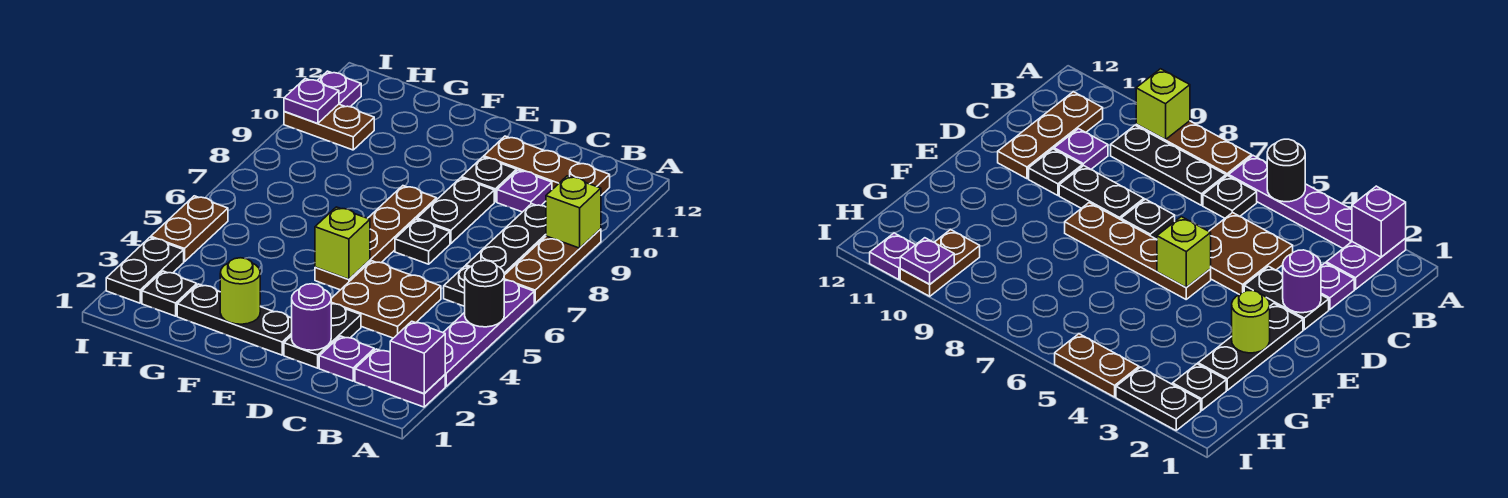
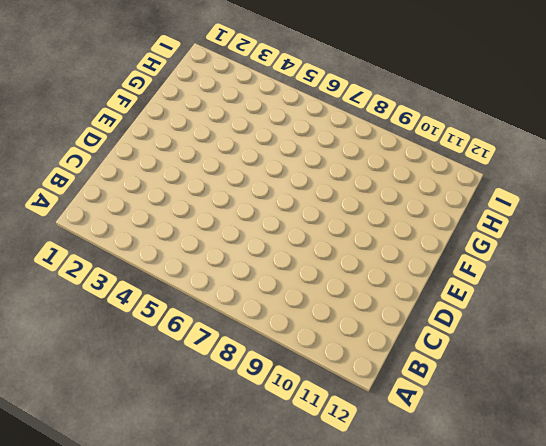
none -> purple plate A2:B2 level 1
none -> purple plate A3:A6 level 1
none -> brown plate A7:A9 level 1

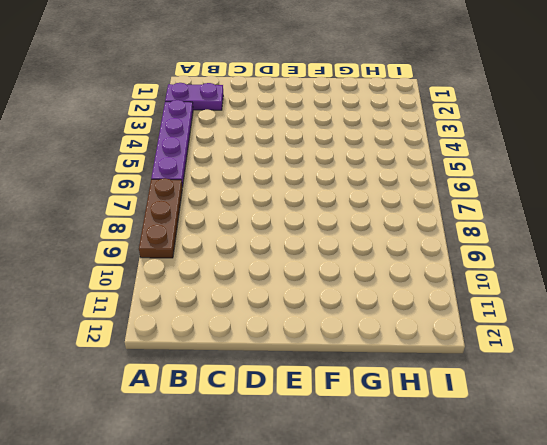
none -> black plate B6 level 1
none -> black plate B7:B9 level 1
none -> brown plate B11:D11 level 1

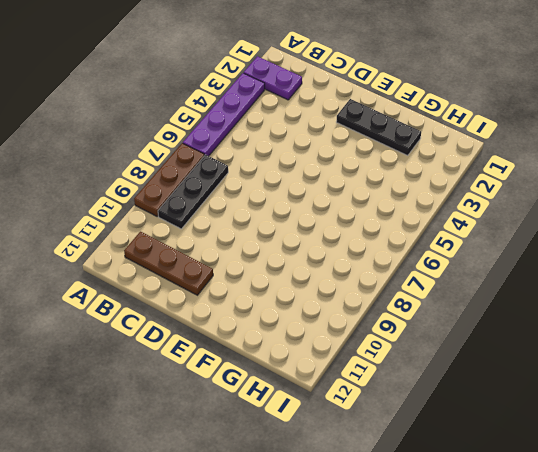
none -> black plate B6 level 1
none -> purple plate C2 level 1
none -> brown plate C4:D5 level 1

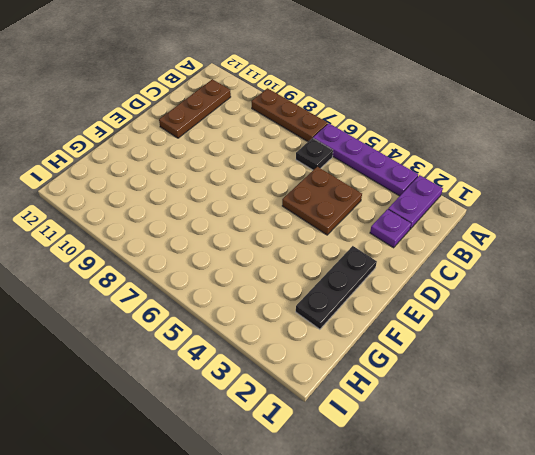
none -> black plate B7:B9 level 1
none -> purple plate C10 level 1
none -> black plate D2:D3 level 1

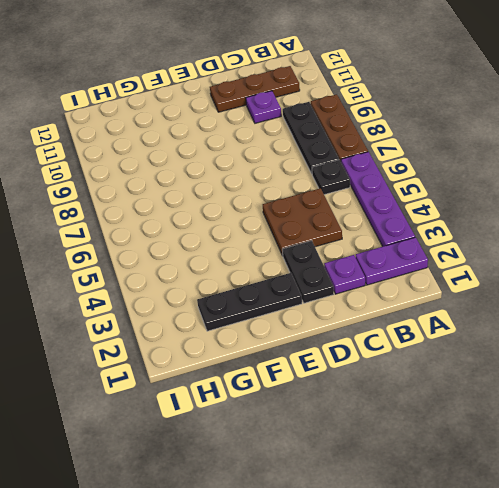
none -> black plate D7 level 1
none -> black plate D8:D9 level 1
none -> black plate D10 level 1

